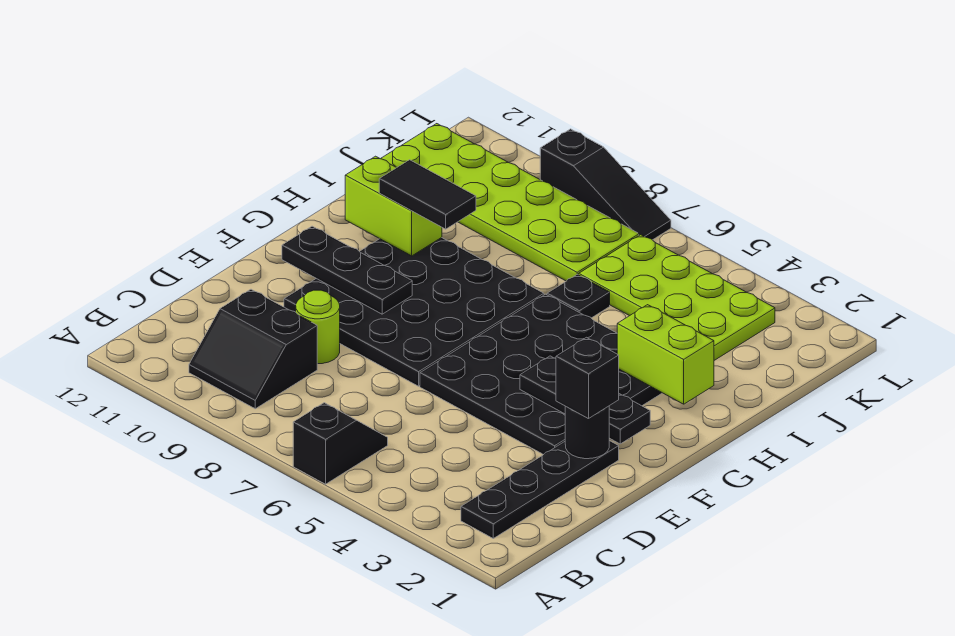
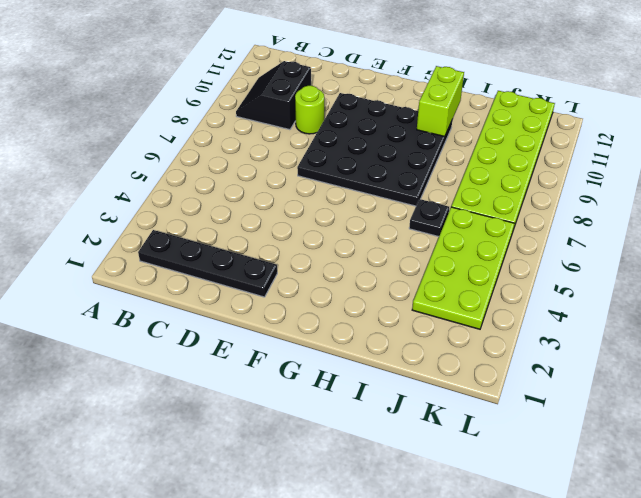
none -> black slope A6:B6 level 1 top A
none -> black plate E3:H6 level 1
none -> black slope L7:L9 level 1 top 9

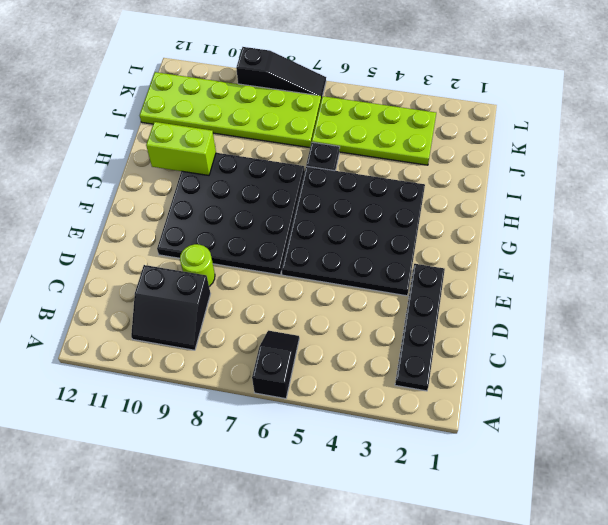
none -> black round brick E2 level 2
none -> black plate F2:F4 level 2
none -> black plate F9:F11 level 2

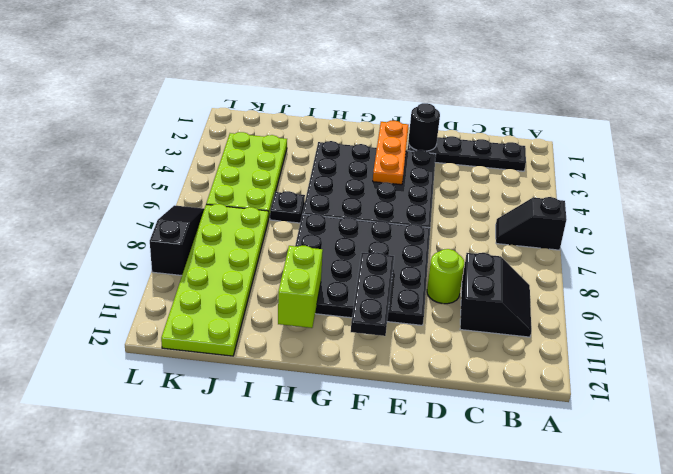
orange plate F2:F4 level 2 -> black plate F2:F4 level 2
none -> lime brick H2:H3 level 2
none -> black brick E2 level 3
none -> black tile H9:H10 level 3

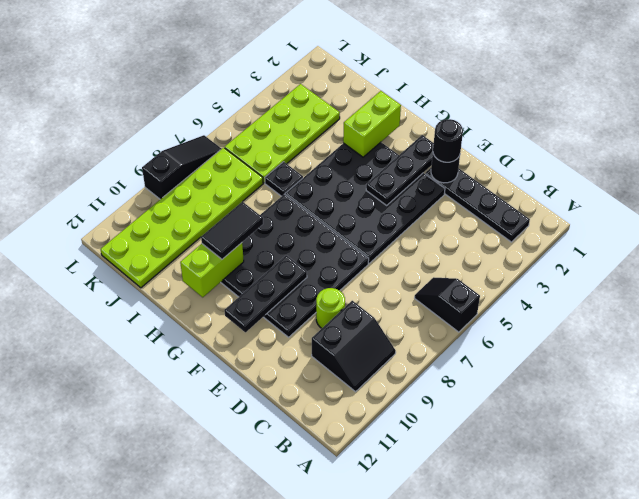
black round brick E2 level 3 -> black brick E2 level 3

